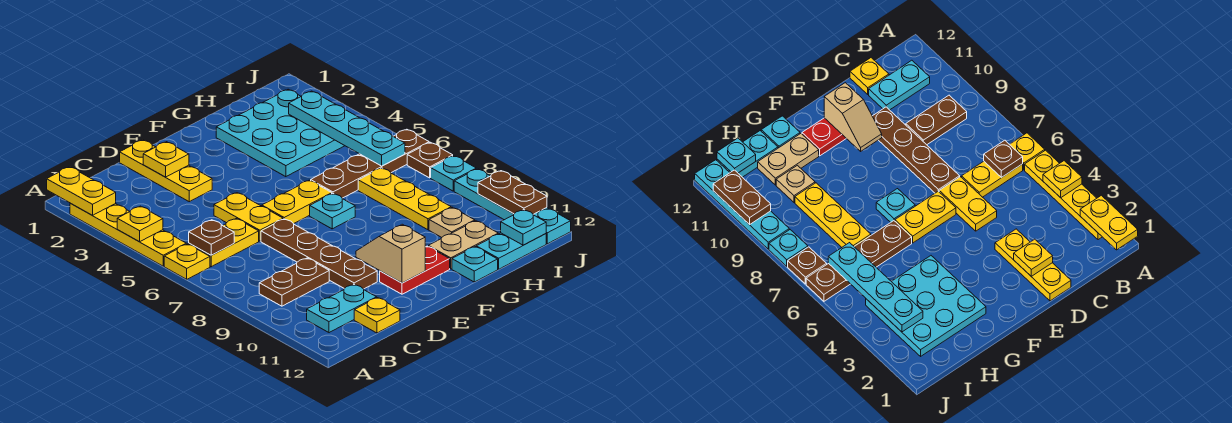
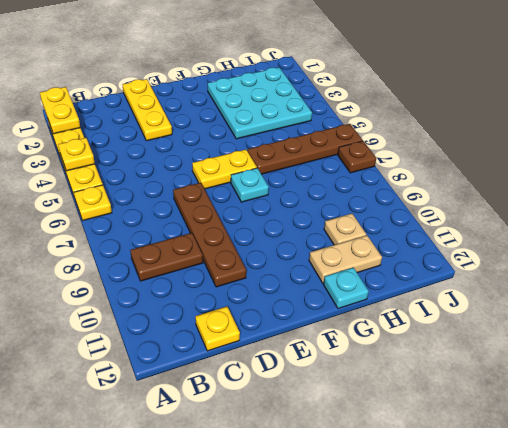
none -> yellow plate B6:C6 level 1
none -> cyan plate B11:C11 level 1
none -> yellow plate D5:D6 level 1
none -> red plate E11:F11 level 1

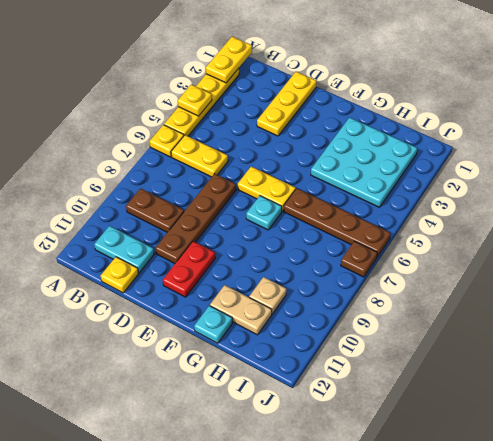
red plate E10:E11 level 1 -> red plate E11:F11 level 1
none -> yellow plate D5:D6 level 1
none -> yellow plate H7:H9 level 1
none -> cyan plate H12:I12 level 1
none -> cyan plate J8 level 1

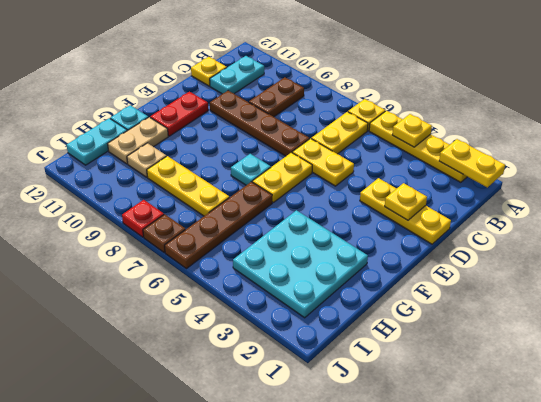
red plate J8 level 1 -> cyan plate J8 level 1
none -> cyan plate J9:J12 level 1
none -> brown plate B6 level 2
none -> tan slope E10:E11 level 2 top 11
none -> cyan plate I3:I6 level 2

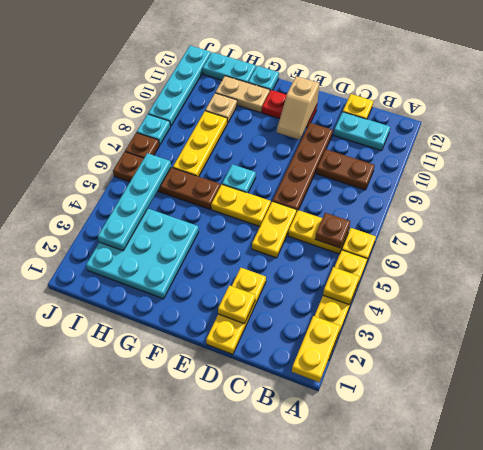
none -> cyan plate I12 level 2
none -> brown plate J10:J11 level 2

